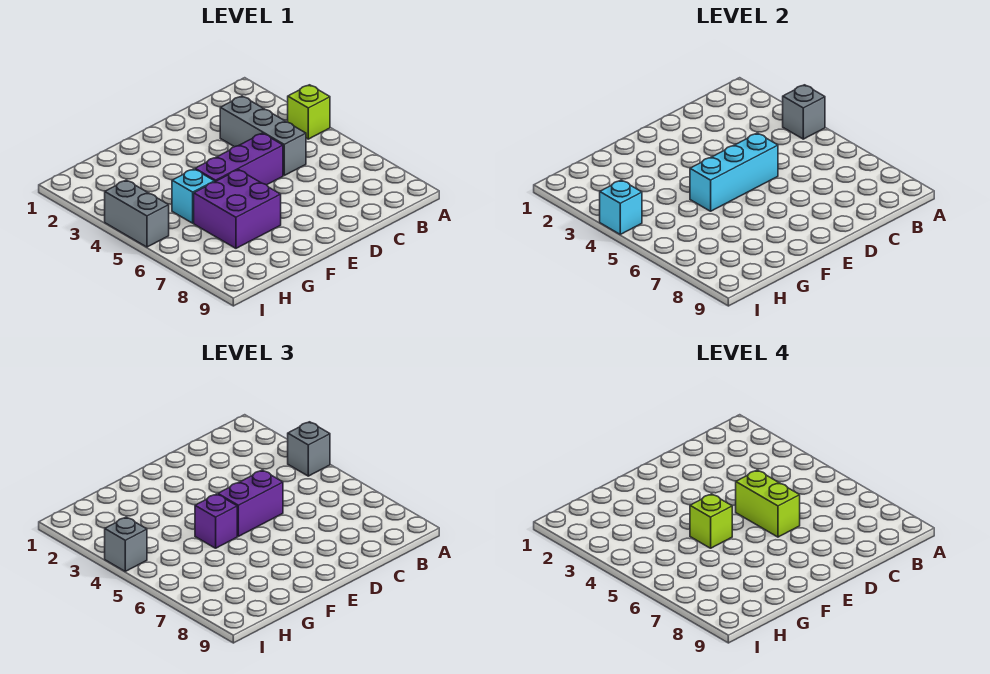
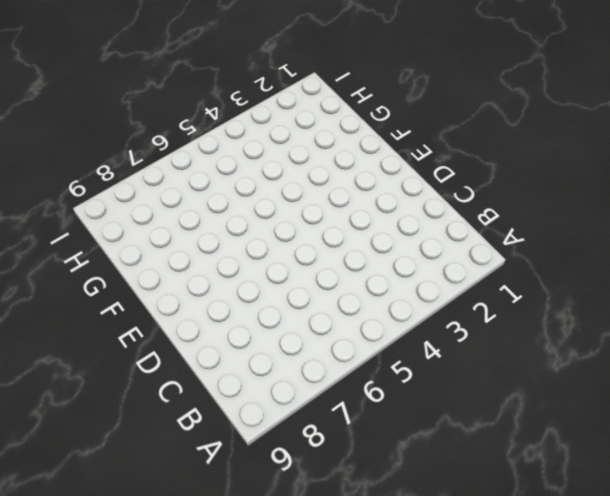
none -> lime brick A4 level 1
none -> grey brick C3:C5 level 1
none -> purple brick D5:F5 level 1

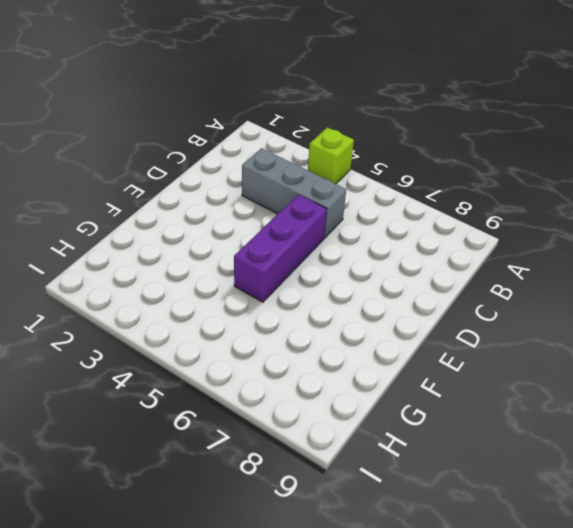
none -> purple brick F6:G7 level 1
none -> cyan brick G5 level 1
none -> grey brick I4:I5 level 1

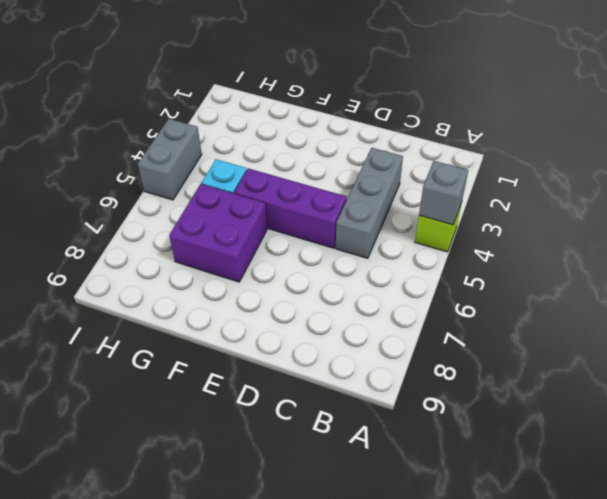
none -> cyan brick D5:F5 level 2
none -> cyan brick I4 level 2
none -> grey brick A4 level 3

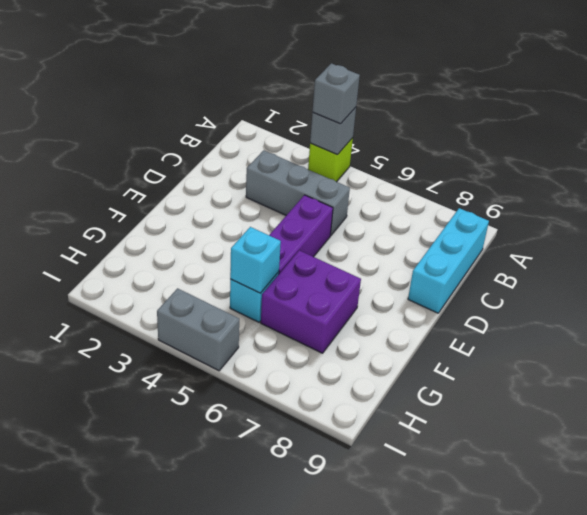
cyan brick B9:D9 level 1 -> cyan brick D5:F5 level 2
cyan brick G5 level 2 -> cyan brick I4 level 2
none -> purple brick D5:E5 level 3
none -> purple brick F5 level 3
none -> grey brick I4 level 3

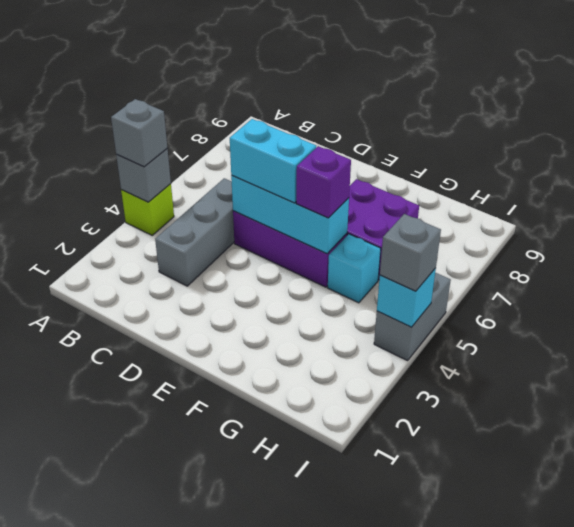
cyan brick D5:E5 level 3 -> purple brick D5:E5 level 3
none -> lime brick D5:D6 level 4
none -> lime brick F5 level 4

